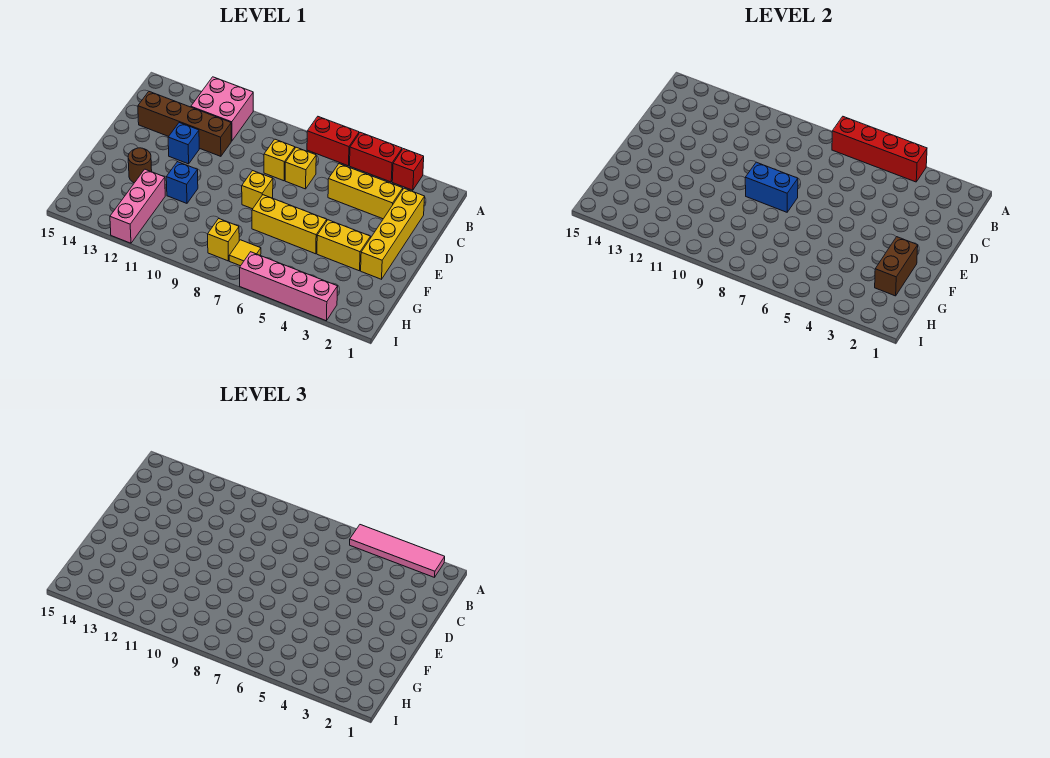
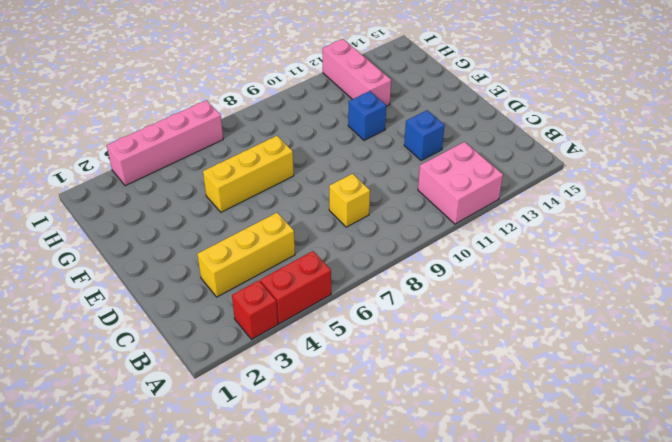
none -> red brick A6:A7 level 1
none -> yellow brick C2:F2 level 1
none -> yellow brick C7 level 1

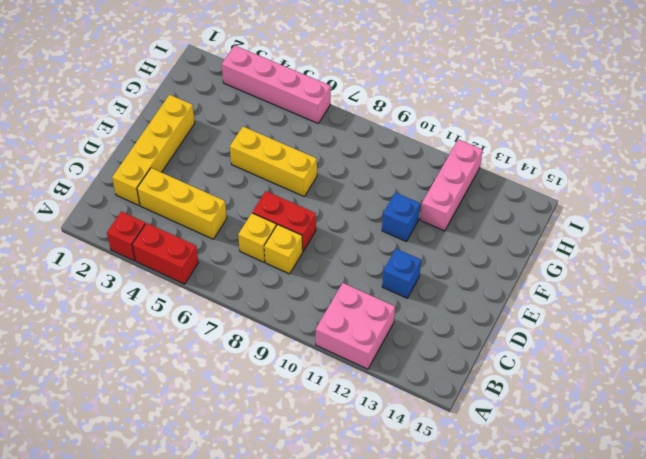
red brick D7:D8 level 1 -> red brick A6:A7 level 1
none -> brown brick C11:C14 level 1
none -> yellow brick E8 level 1
none -> yellow brick F3:F4 level 1

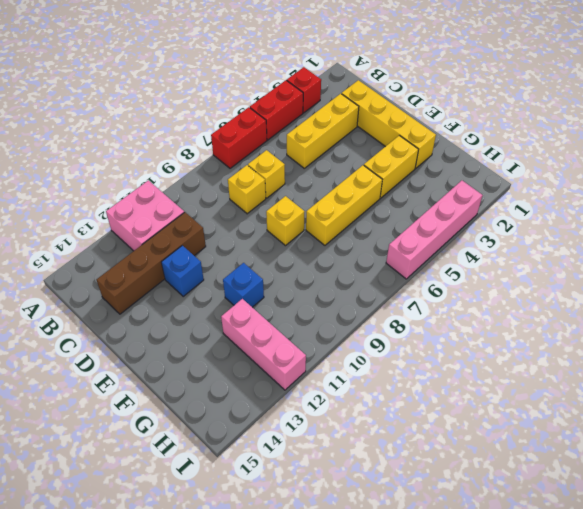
none -> brown round brick F13 level 1
none -> yellow tile H7 level 1
none -> yellow brick H8 level 1

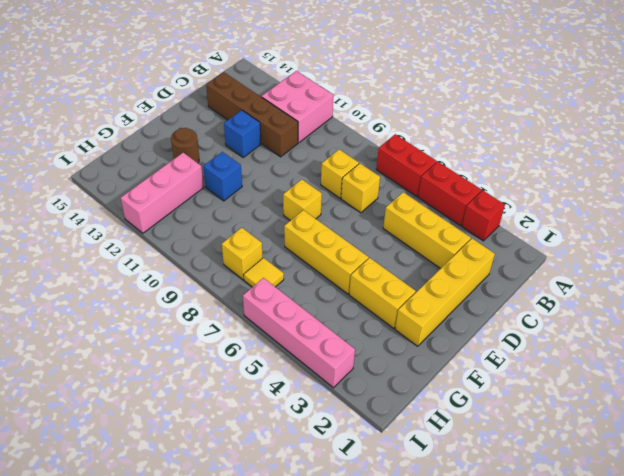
none -> red brick A4:A7 level 2
none -> blue brick E8:E9 level 2
none -> brown brick F2:G2 level 2

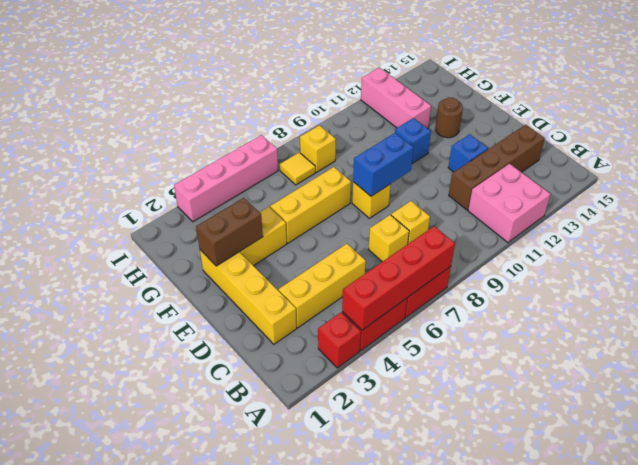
brown brick F2:F3 level 2 -> brown brick F2:G2 level 2
none -> pink tile A2:A5 level 3

